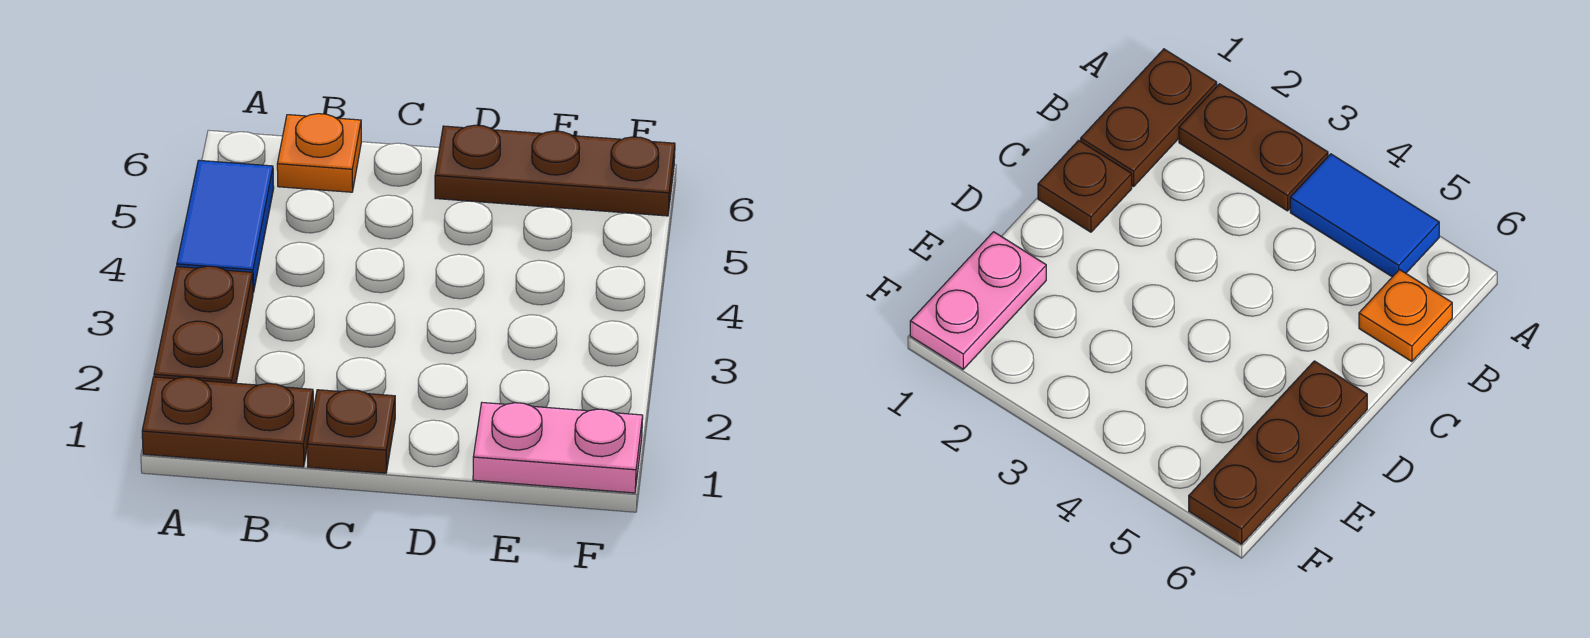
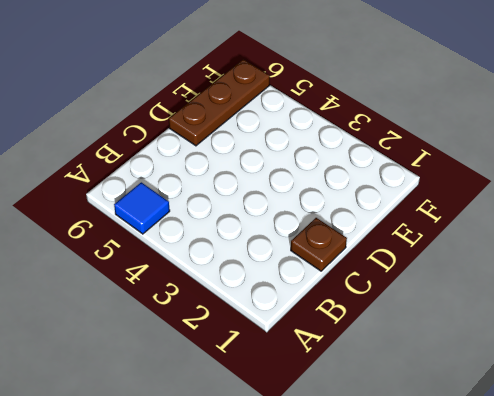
blue tile A5 level 1 -> blue tile A4:A5 level 1
none -> brown plate A1:B1 level 1
none -> brown plate A2:A3 level 1

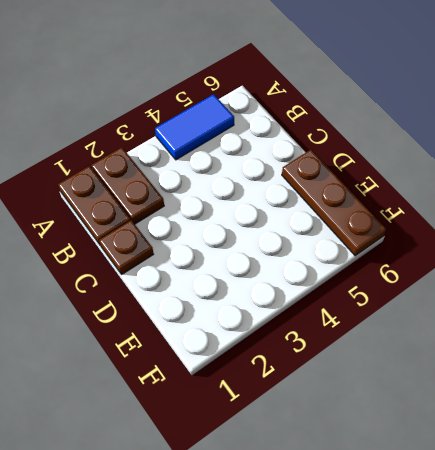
brown plate A2:B2 level 1 -> brown plate A2:A3 level 1
none -> orange plate B6 level 1
none -> pink plate E1:F1 level 1

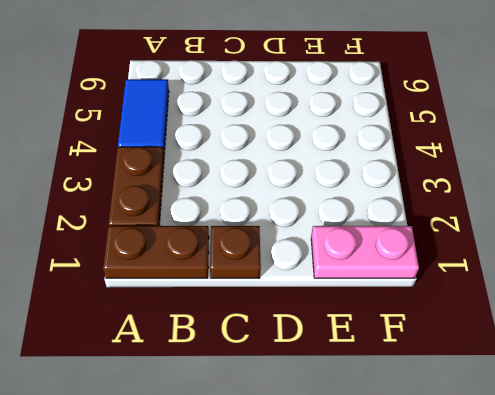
none -> orange plate B6 level 1
none -> brown plate D6:F6 level 1

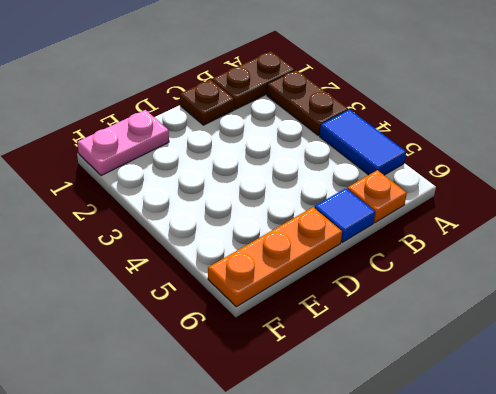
blue tile C6 level 1 -> none
orange plate D6:F6 level 1 -> brown plate D6:F6 level 1

